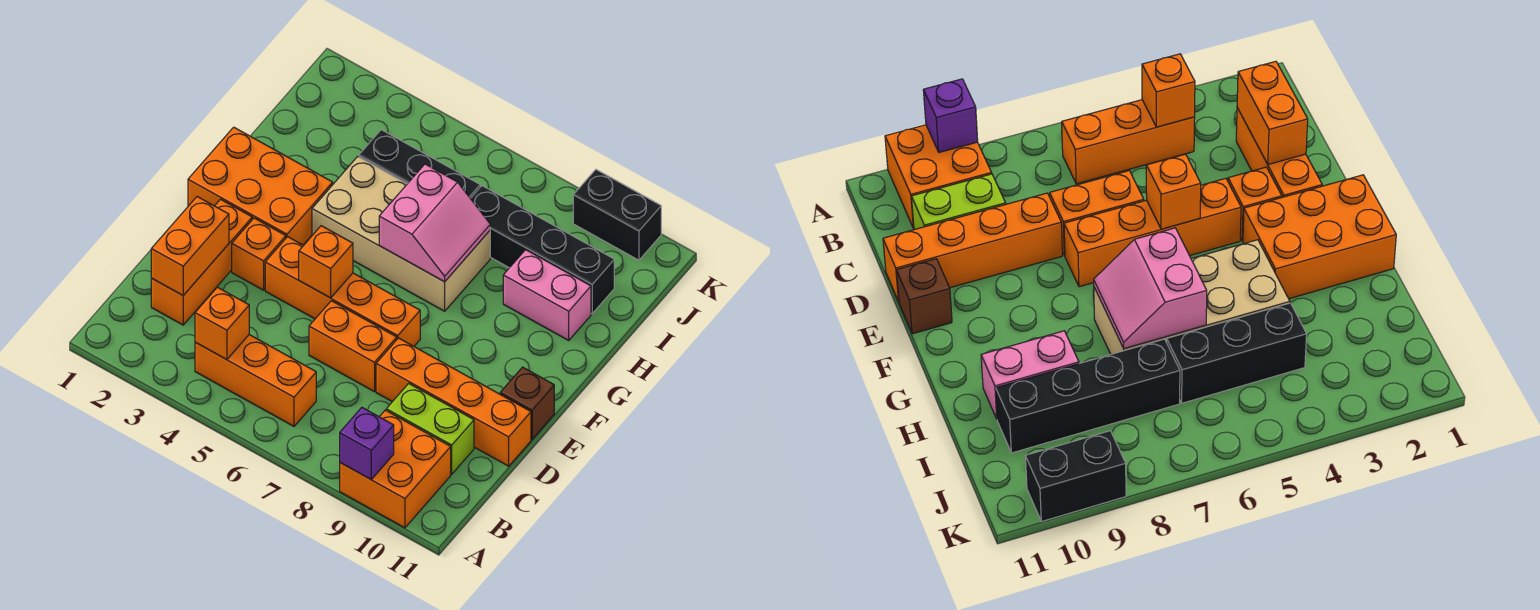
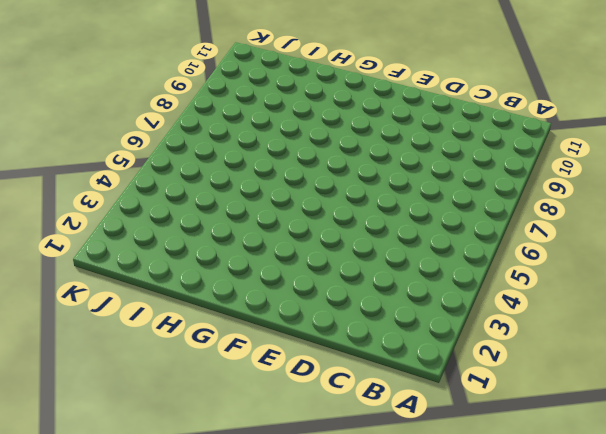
none -> orange brick A9:B10 level 1
none -> orange brick B4:B6 level 1
none -> orange brick C2:E2 level 1

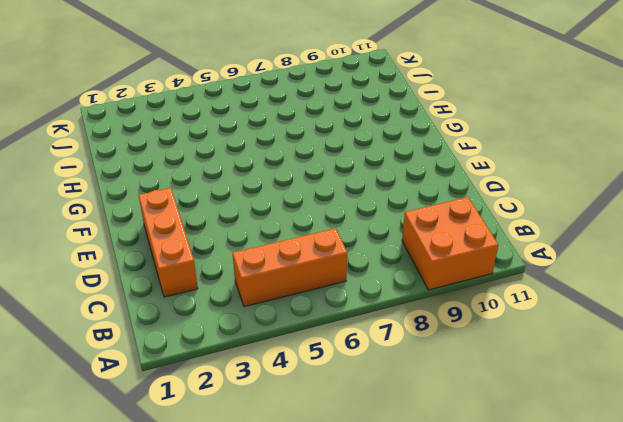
none -> lime brick C9:C10 level 1
none -> orange brick D6:D7 level 1
none -> orange brick D8:D11 level 1

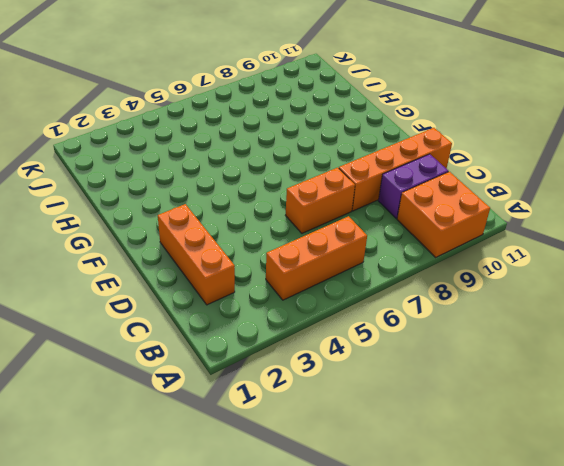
purple brick C9:C10 level 1 -> lime brick C9:C10 level 1
none -> orange brick E3 level 1
none -> orange brick E4:E7 level 1
none -> brown brick E11 level 1

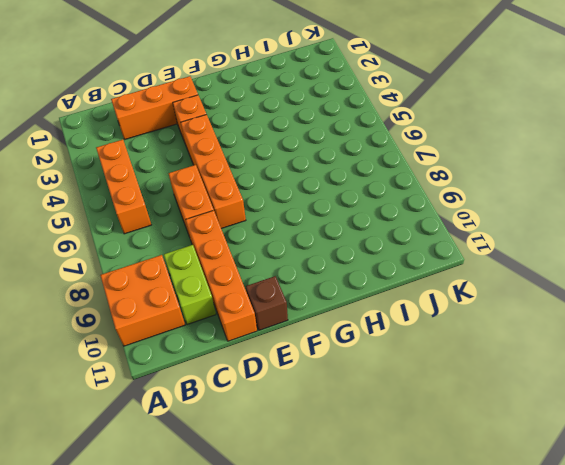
none -> orange brick F1:G3 level 1
none -> tan brick G4:H7 level 1
none -> pink brick H9:H10 level 1

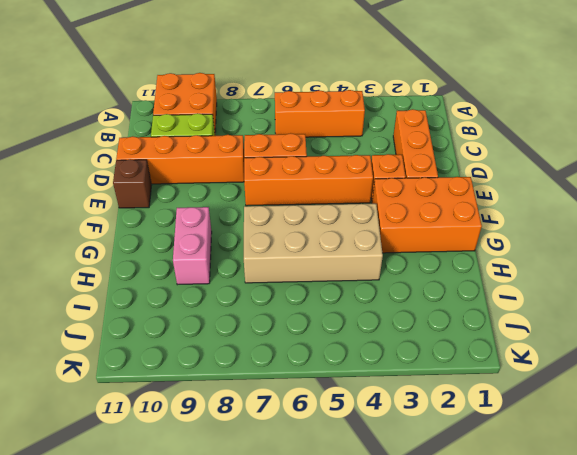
pink brick G9:H9 level 1 -> pink brick H9:H10 level 1
none -> black brick I4:I6 level 1
none -> black brick I7:I10 level 1
none -> black brick K9:K10 level 1

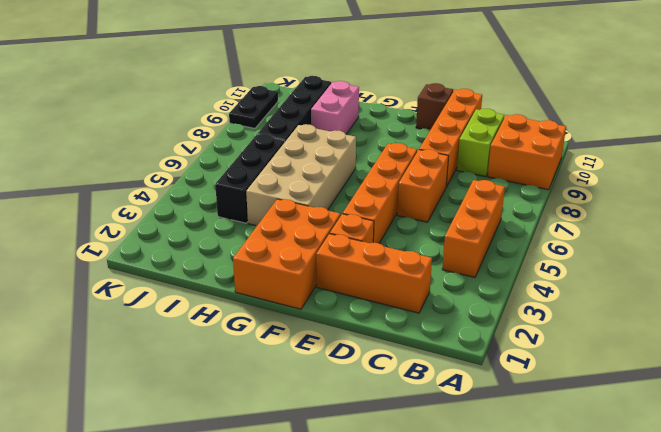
black plate K9:K10 level 1 -> black brick K9:K10 level 1
none -> purple brick A9 level 2
none -> orange brick B4 level 2
none -> orange brick C2:D2 level 2

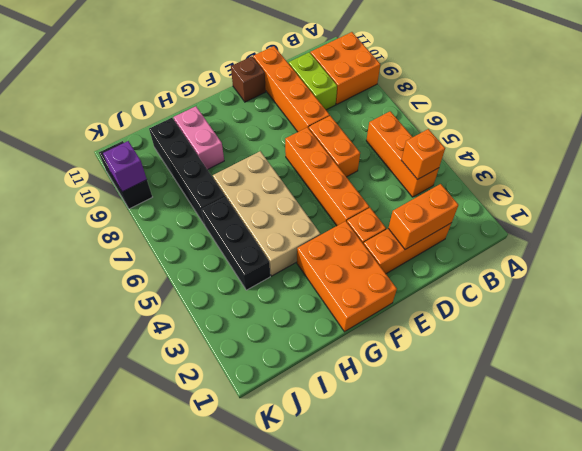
purple brick K9 level 2 -> purple brick A9 level 2
none -> orange brick E5 level 2
none -> pink slope G6:H7 level 2 top 6

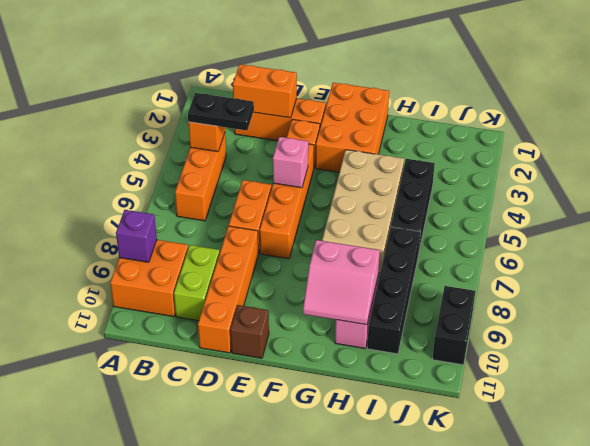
black plate B4:C4 level 3 -> none
pink brick E5 level 2 -> orange brick E5 level 2
pink slope G9:H10 level 2 top 9 -> pink slope G6:H7 level 2 top 6

